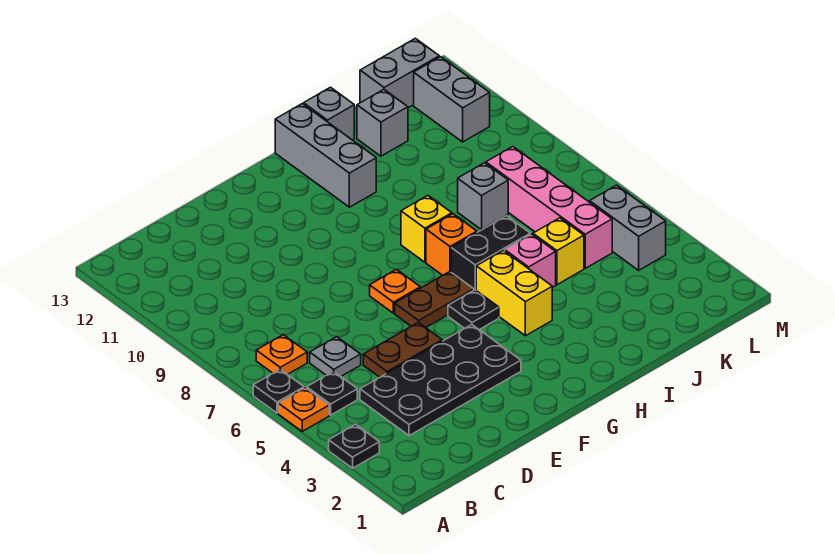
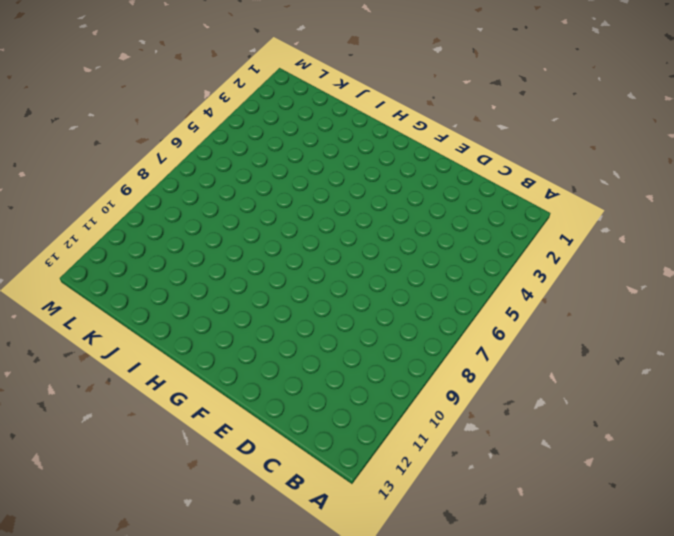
none -> black plate A3 level 1
none -> orange plate A5 level 1
none -> black plate A6 level 1

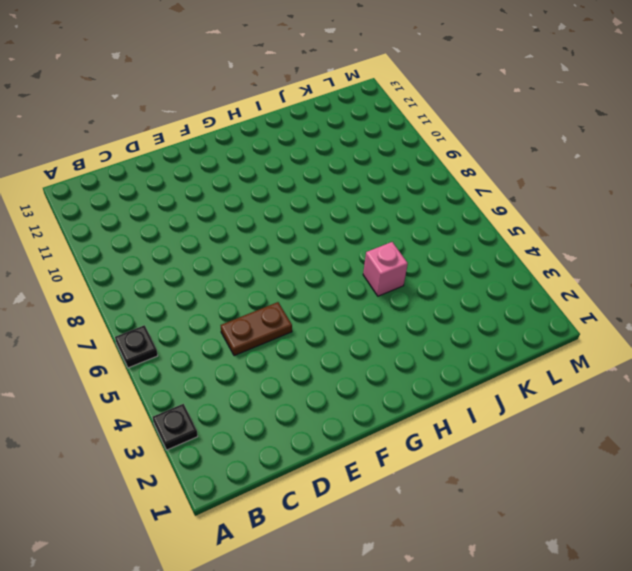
none -> orange plate A5 level 1
none -> black plate B5 level 1
none -> orange plate B7 level 1

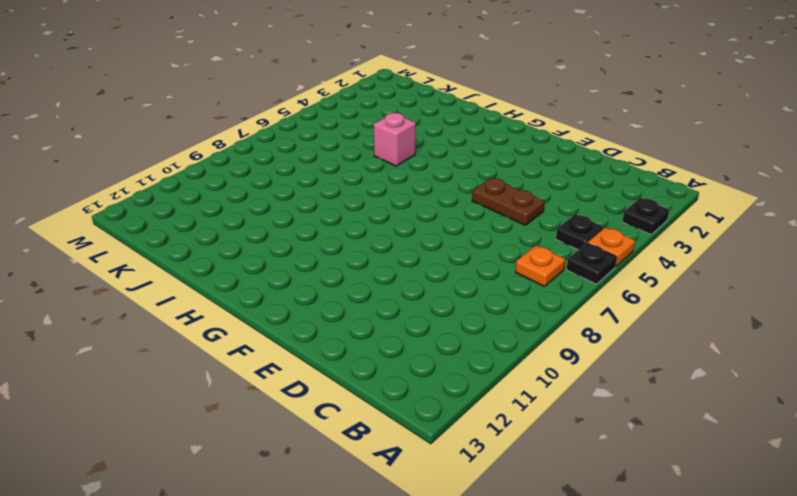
none -> black plate C3:F4 level 1
none -> grey plate C6 level 1
none -> brown plate F6:G6 level 1

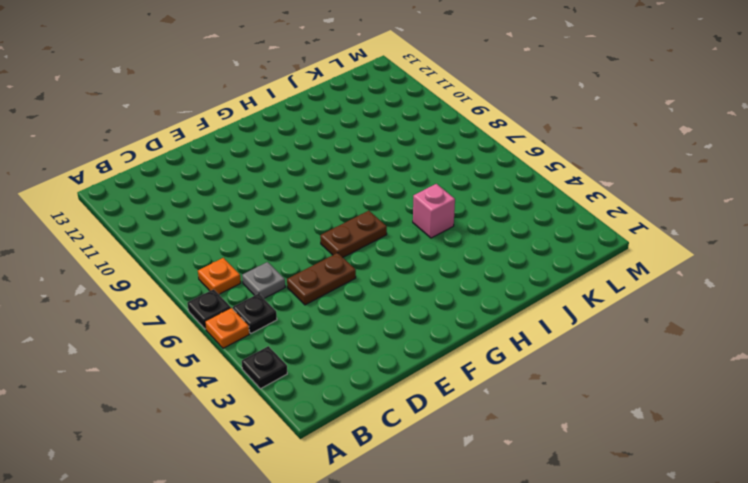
none -> black plate C3:F4 level 1
none -> orange plate F7 level 1
none -> black plate G5 level 1

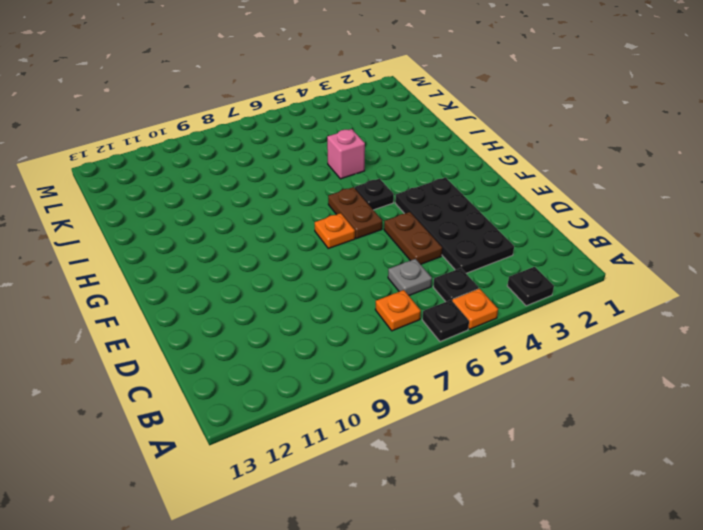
none -> yellow brick H4:H5 level 1
none -> black brick H6:I6 level 1
none -> orange brick H7 level 1

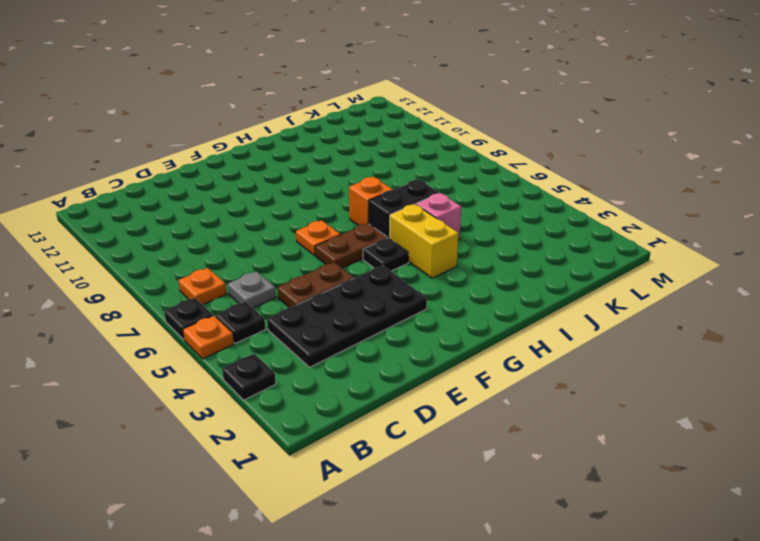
none -> yellow brick H8 level 1
none -> grey brick H11:H13 level 1
none -> grey brick I13 level 1

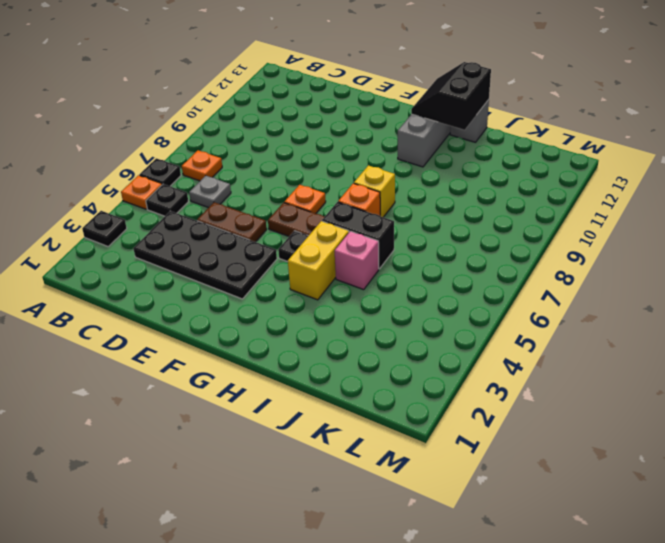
black slope H12:I13 level 2 top I -> none
none -> yellow brick J5 level 1
none -> grey brick J8 level 1
none -> grey brick J12 level 1

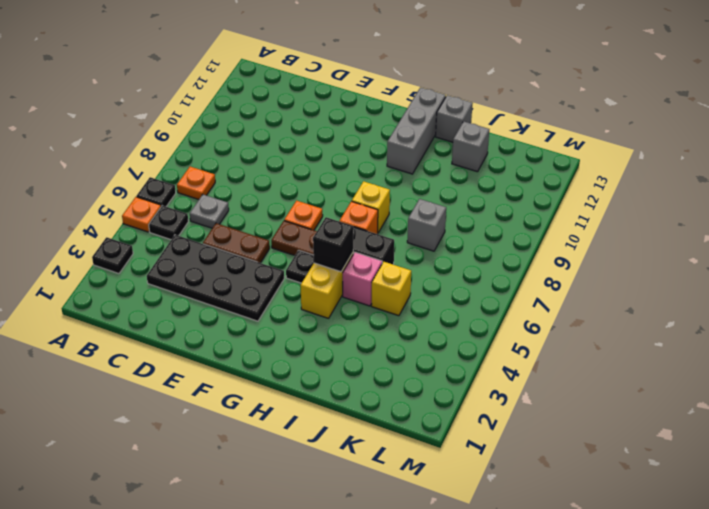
black brick H5 level 2 -> none
none -> pink brick K5:K8 level 1
none -> grey brick K13:L13 level 1
none -> grey brick L4:L5 level 1

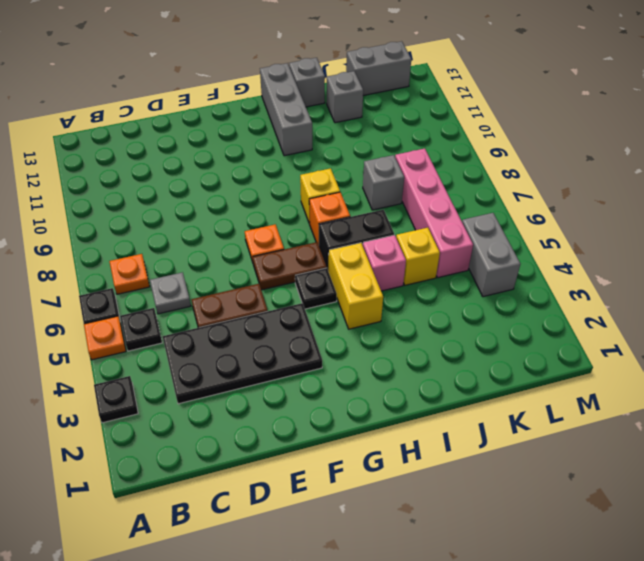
none -> grey brick L11:L12 level 1

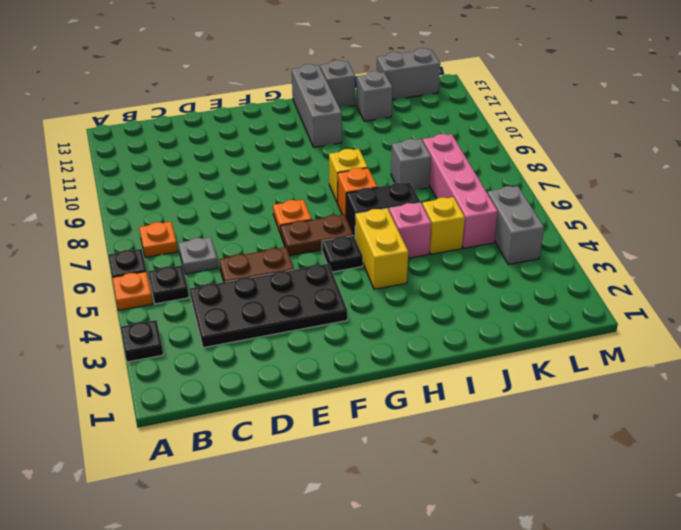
none -> grey brick L11:L12 level 1

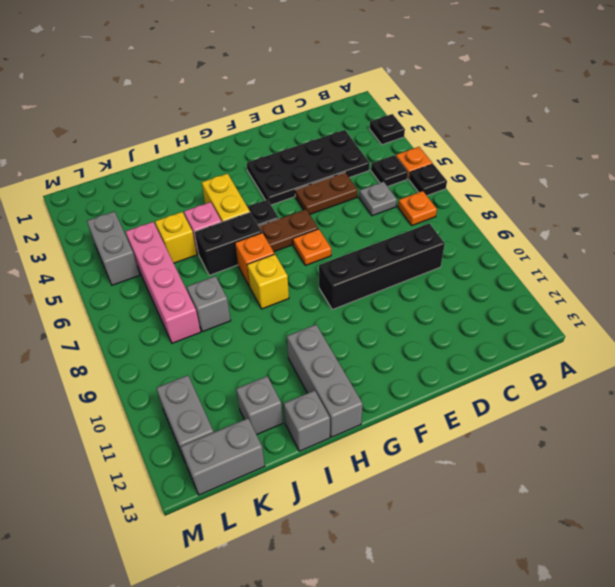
black brick C9:F9 level 1 -> none

